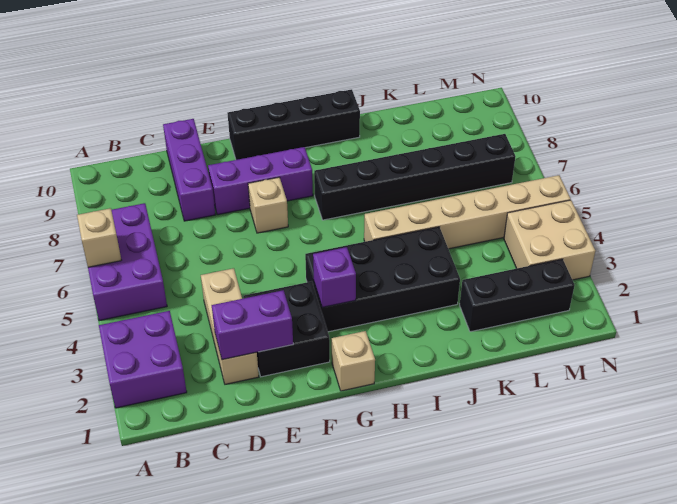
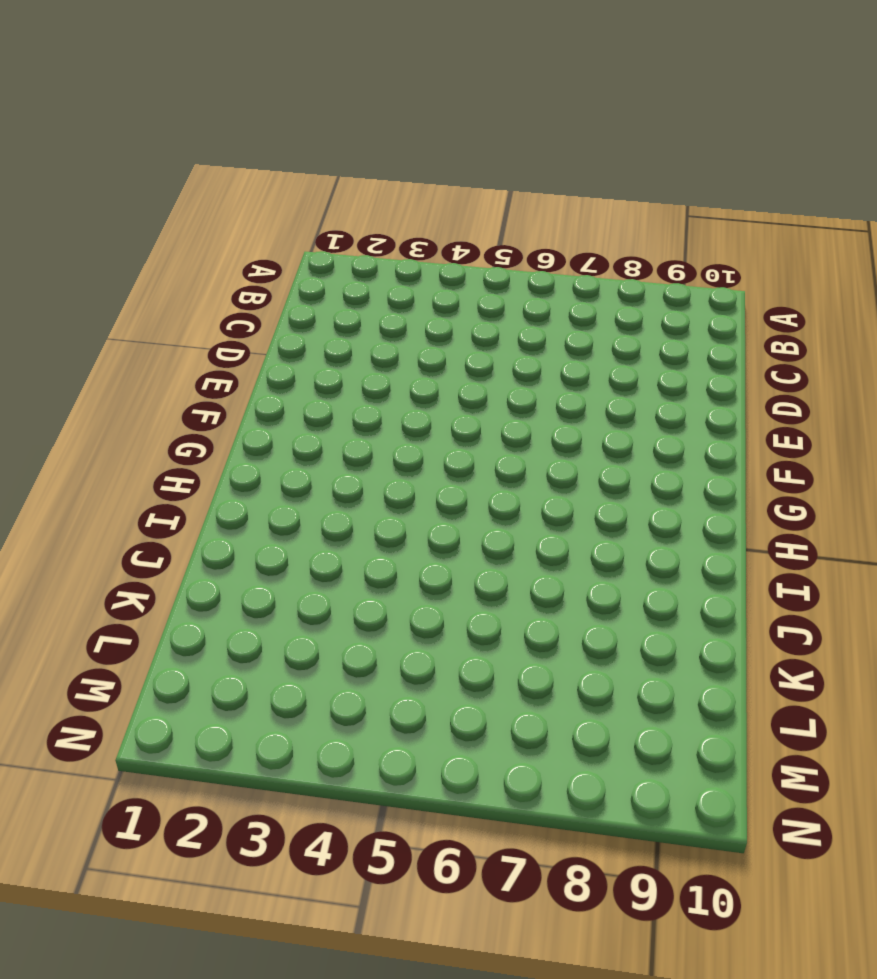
none -> purple brick A2:B3 level 1
none -> purple brick A5:B7 level 1
none -> tan brick D2:D4 level 1

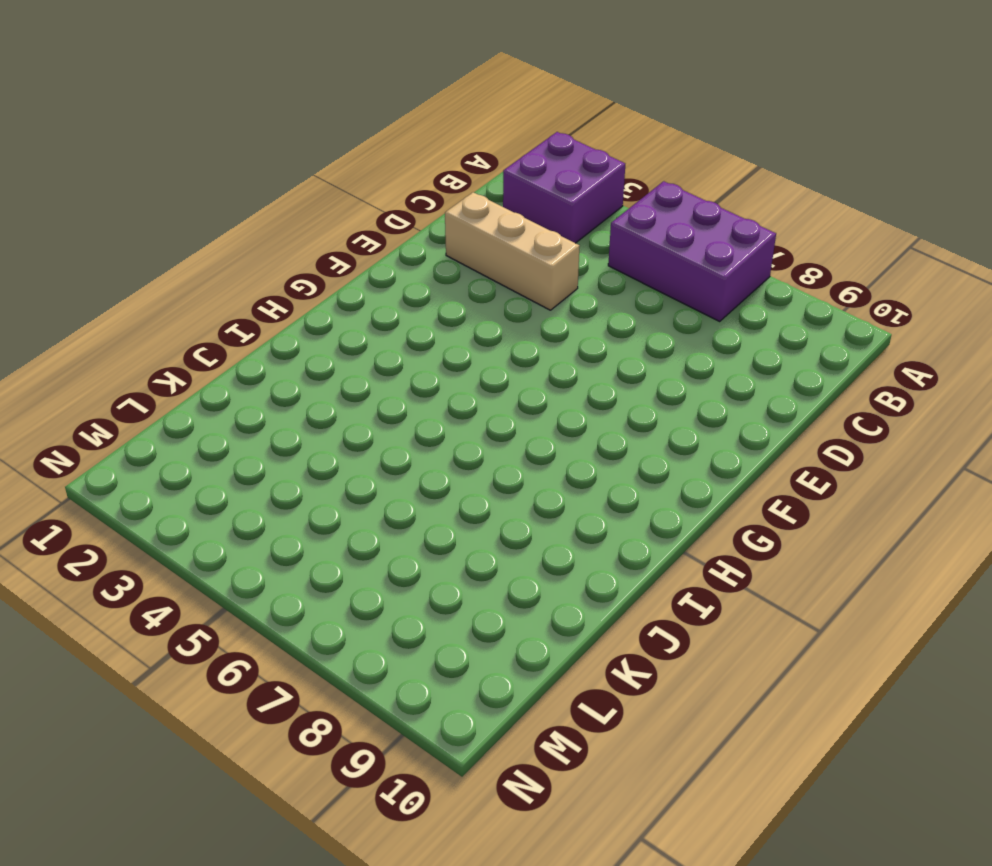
none -> purple brick D8:D10 level 1
none -> black brick E2:F3 level 1
none -> purple brick E8:G8 level 1

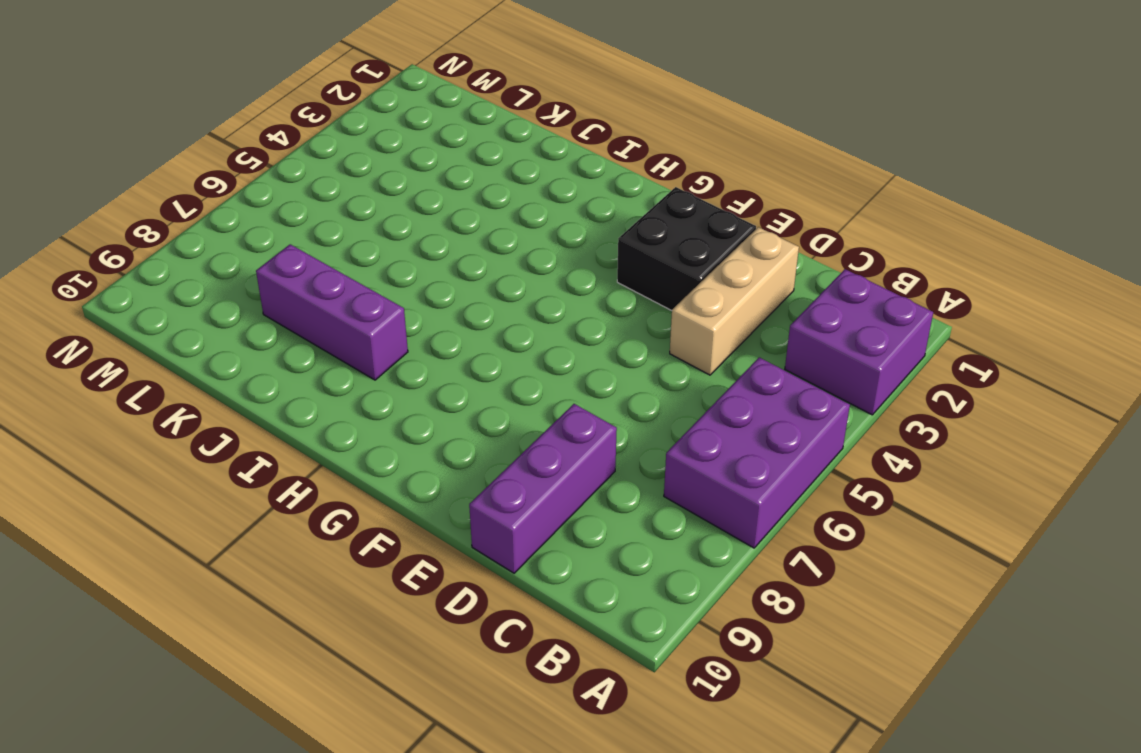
purple brick I8:K8 level 1 -> purple brick E8:G8 level 1
none -> tan brick F7 level 1
none -> black brick F10:I10 level 1
none -> tan brick G1 level 1

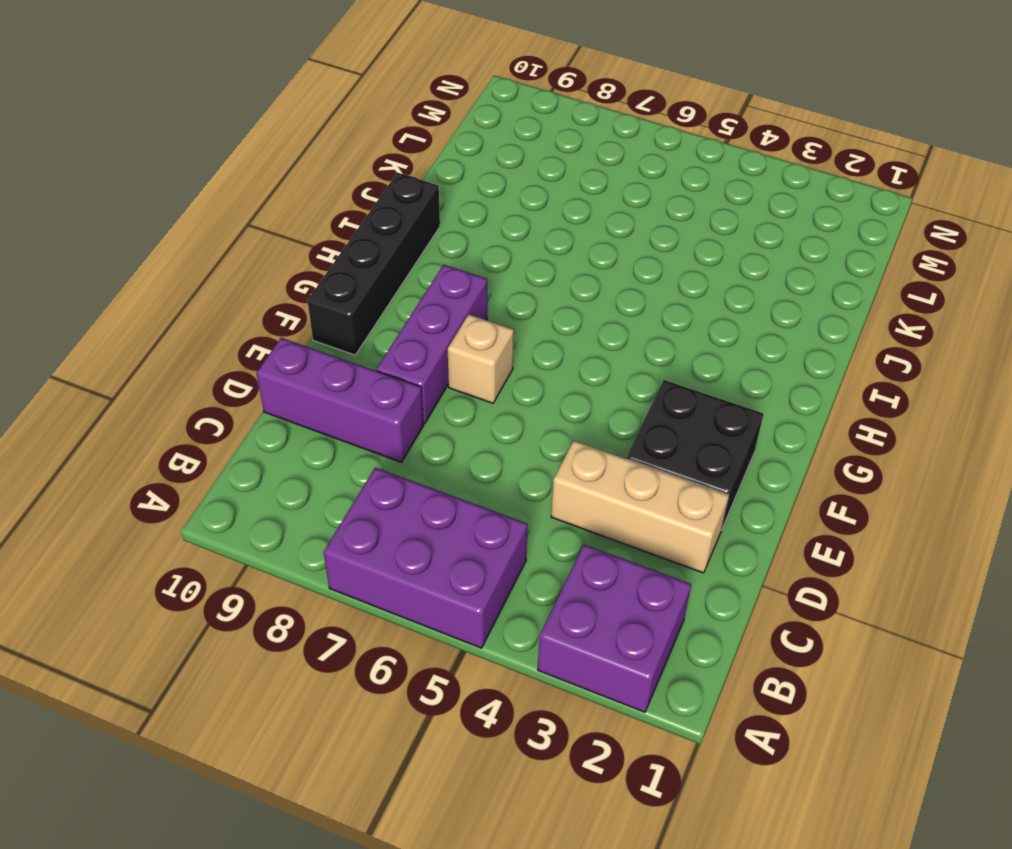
none -> tan brick G1 level 1
none -> black brick G3:J4 level 1
none -> black brick H7:M7 level 1

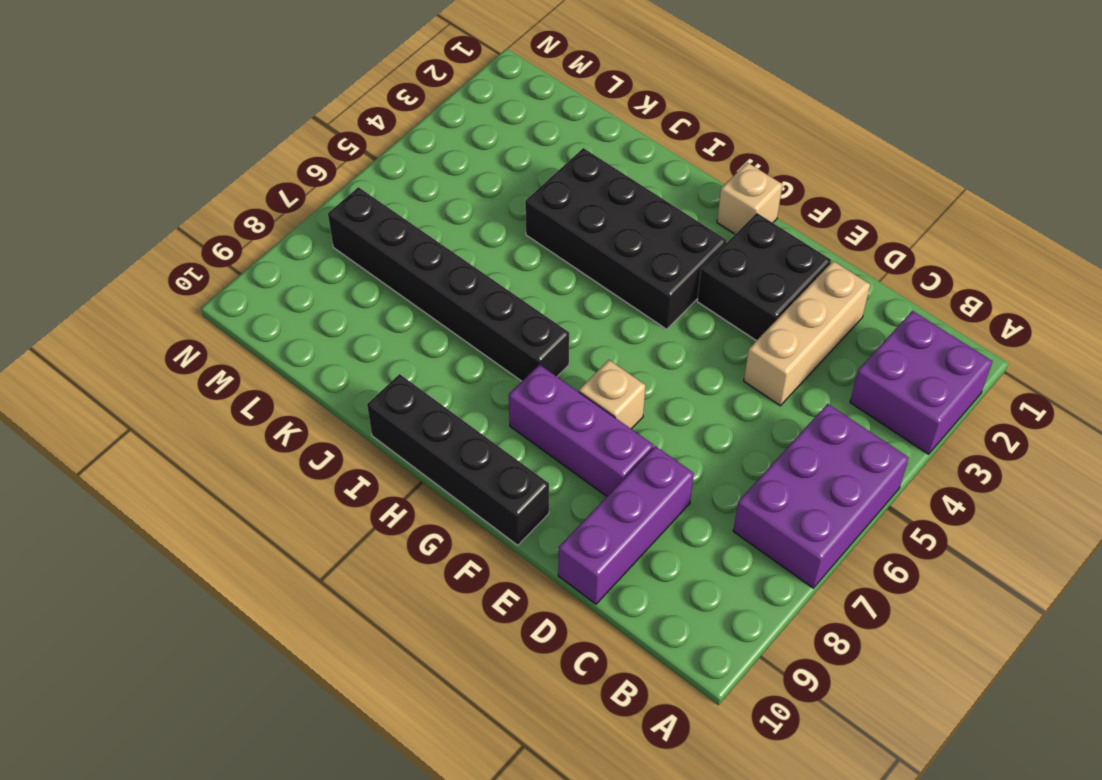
none -> tan brick I5:N5 level 1
none -> black brick K2:M2 level 1
none -> tan brick M3:N4 level 1

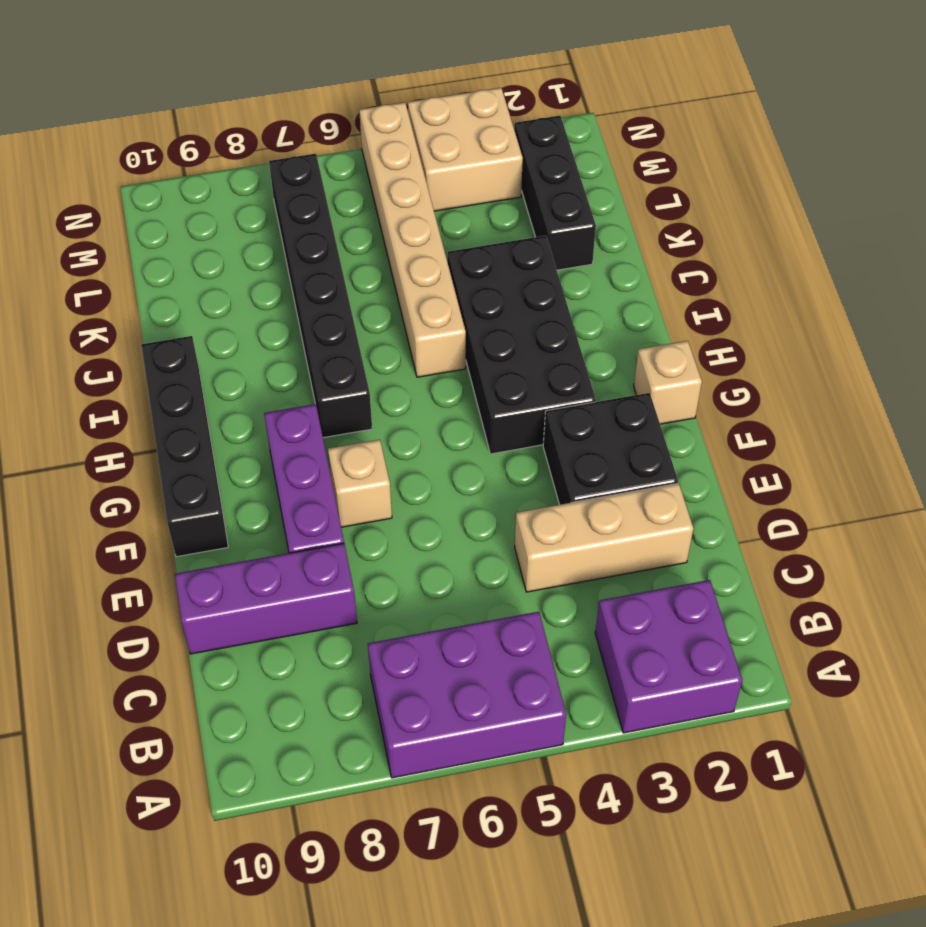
none -> tan brick A6 level 2
none -> purple brick D2:E2 level 2
none -> purple brick G3 level 2

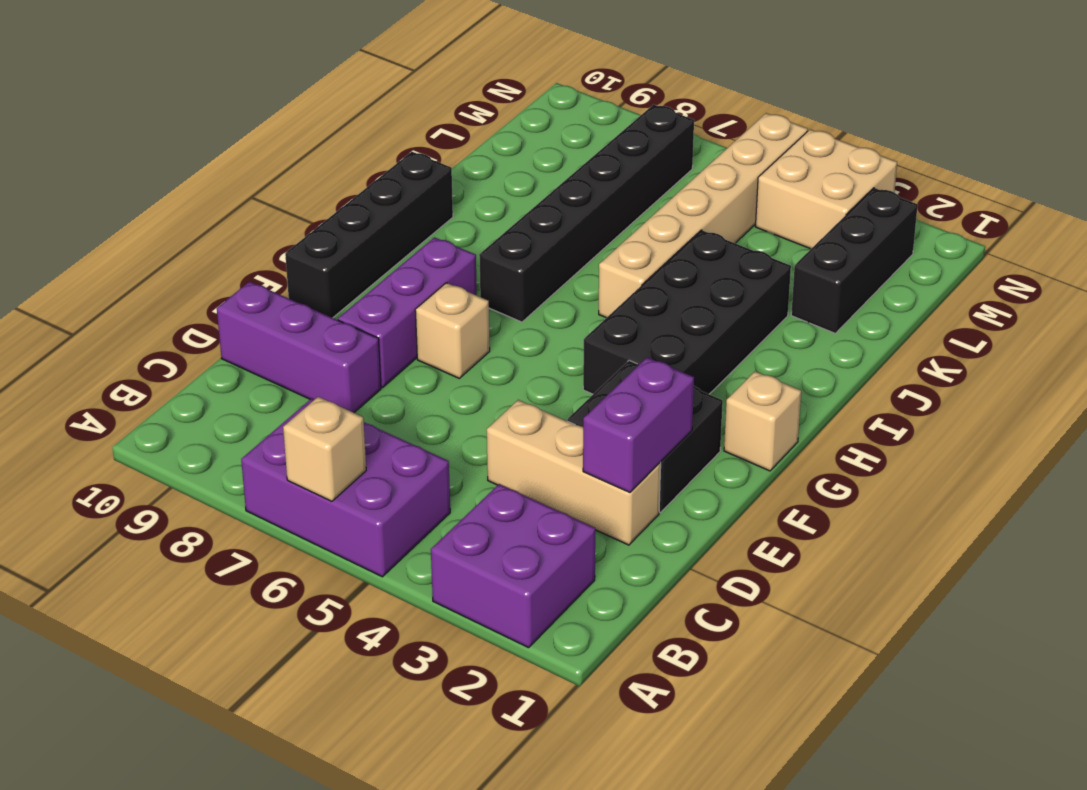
none -> purple brick G3 level 2

